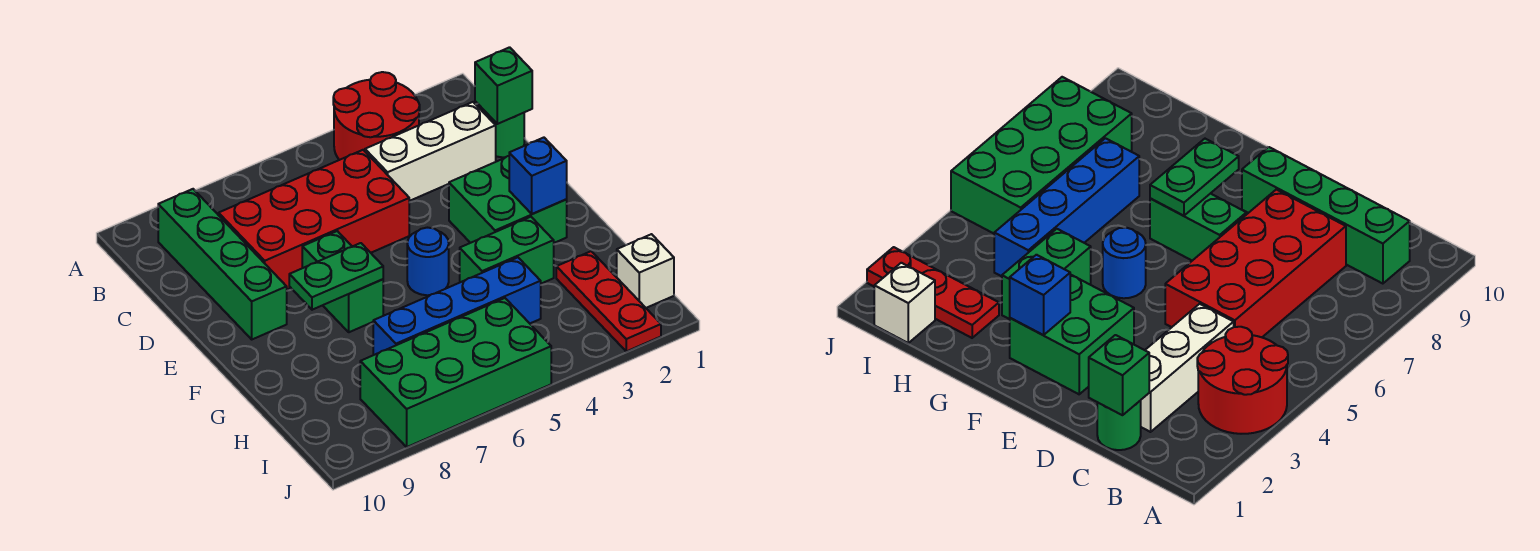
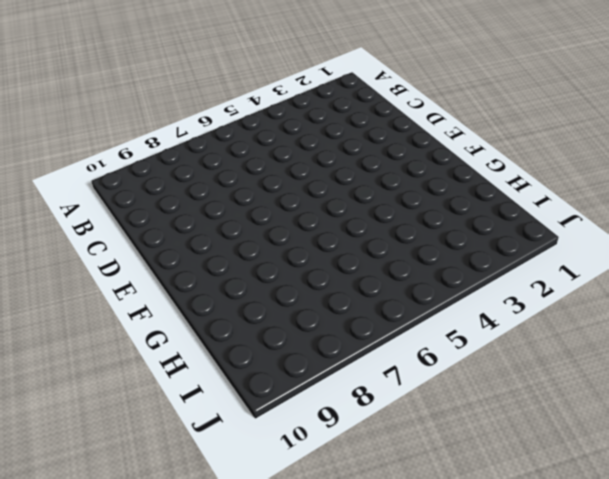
none -> red round brick A3:B4 level 1
none -> green brick B9:E9 level 1
none -> green round brick C1 level 1

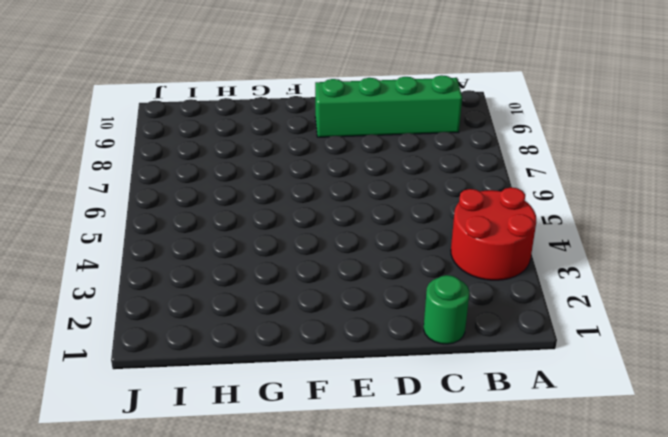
none -> white brick C2:C4 level 1
none -> red brick C5:D8 level 1
none -> green brick E2:F3 level 1

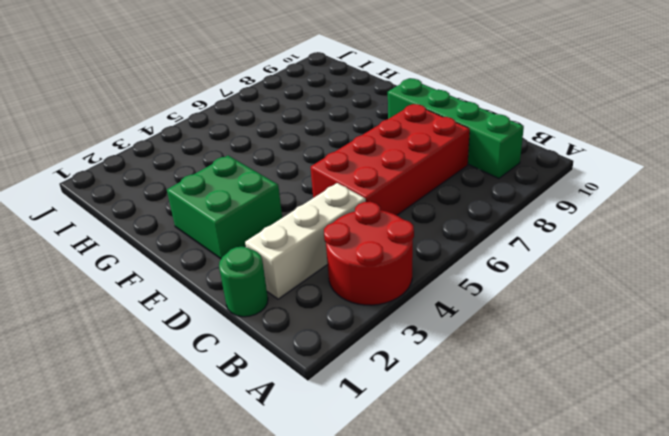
none -> green brick E7:F7 level 1
none -> blue round brick F5 level 1
none -> green brick G3:G4 level 1

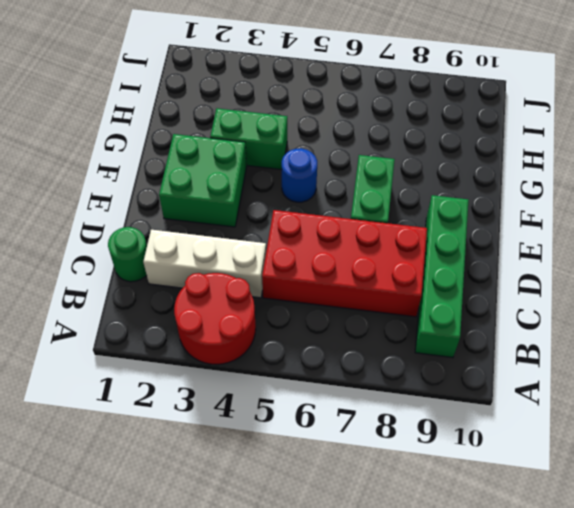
none -> red plate H2:J2 level 1
none -> blue brick H4:H7 level 1
none -> white brick I1 level 1

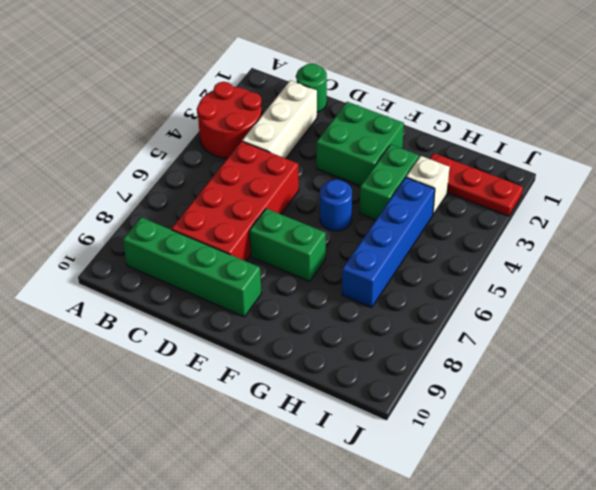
white brick H3 level 1 -> white brick I1 level 1
none -> green brick I5:J8 level 1
none -> green brick C1 level 2
none -> blue brick F2 level 2

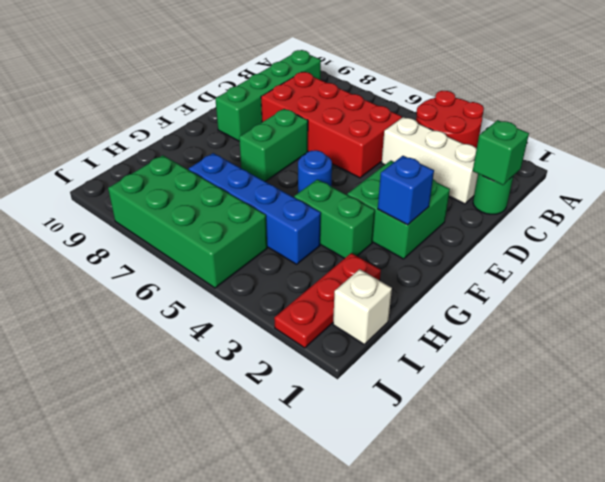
none -> green plate F7:F8 level 2

